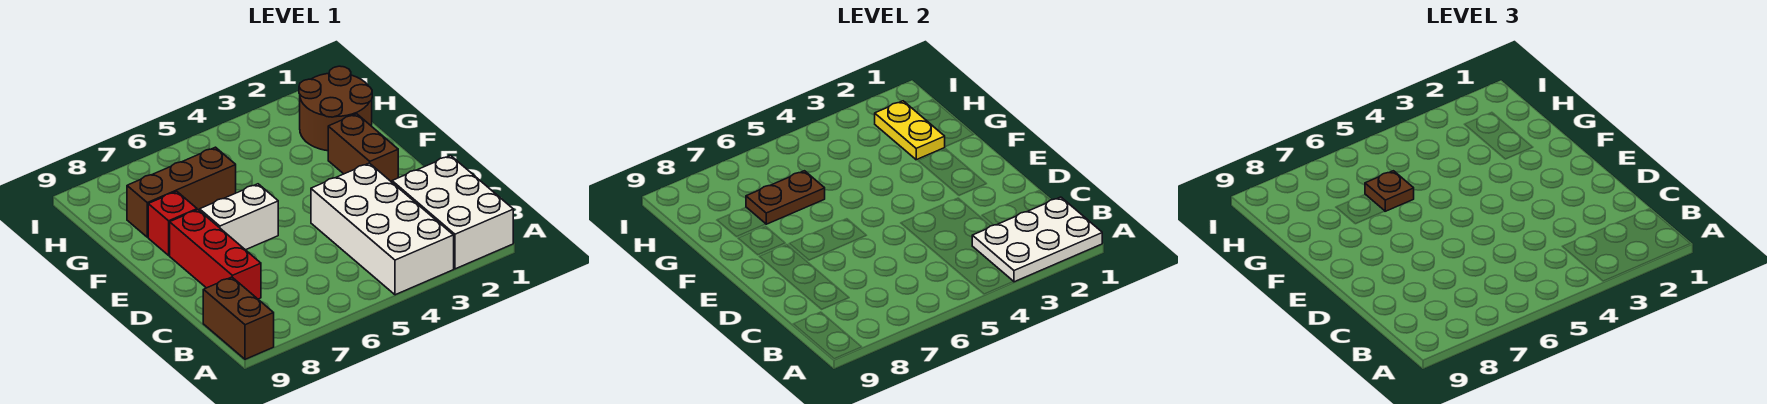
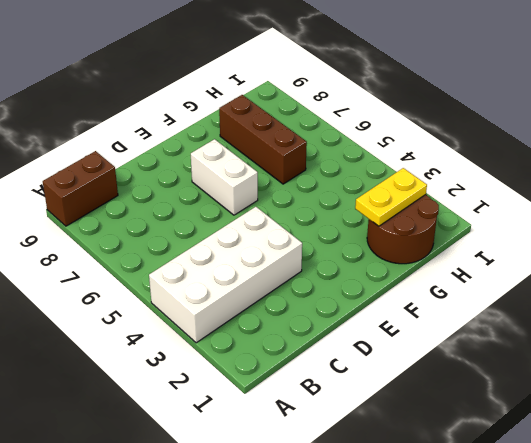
none -> white brick A1:C2 level 1
none -> red brick C8:E8 level 1
none -> brown brick E2:F2 level 1

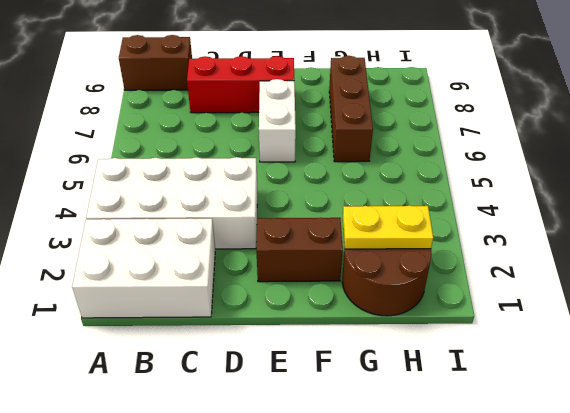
none -> red brick F8 level 1
none -> white plate A1:B3 level 2
none -> brown plate G6:G7 level 2

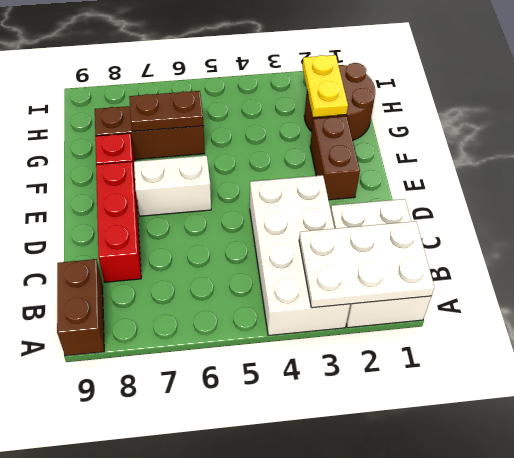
none -> brown plate G6 level 3

